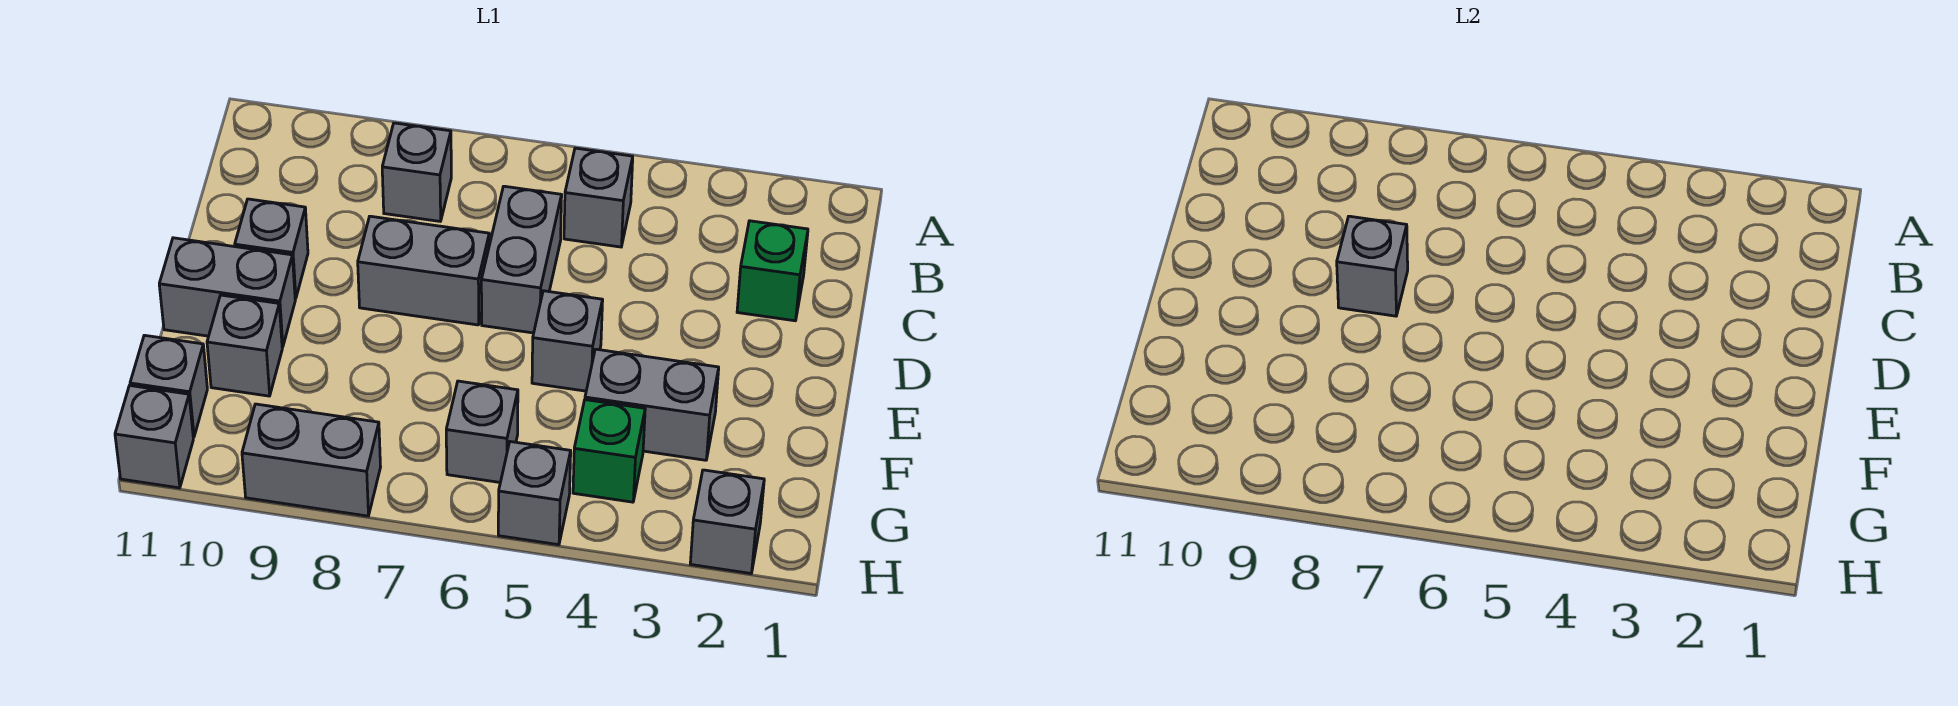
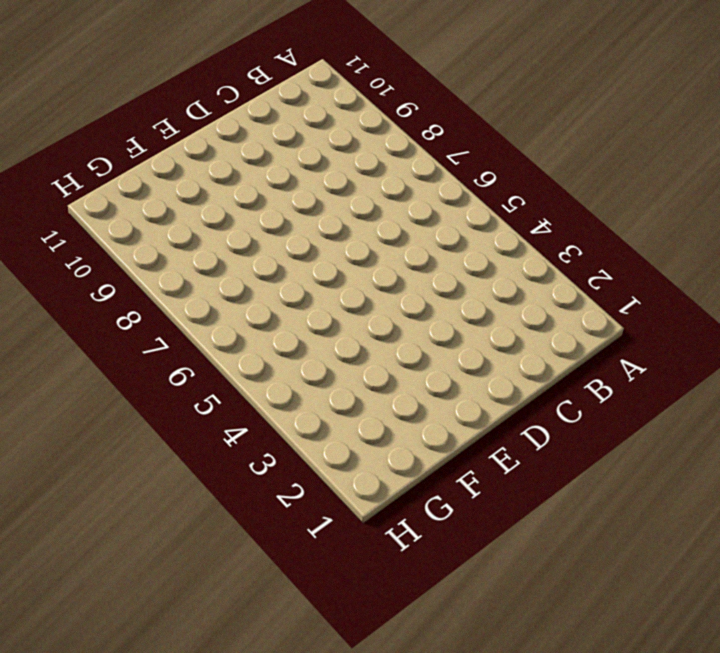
none -> grey brick B5 level 1
none -> grey brick B8 level 1
none -> green brick C2 level 1

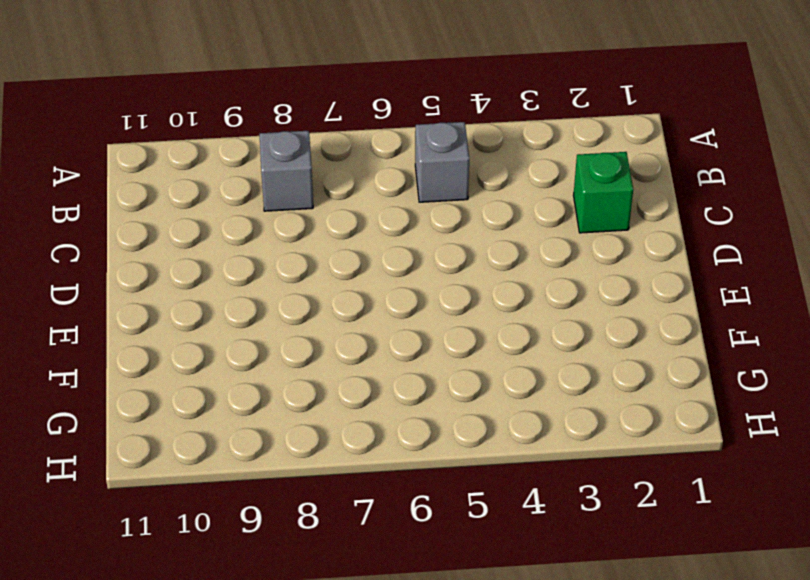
none -> grey brick C6:D6 level 1
none -> grey brick D7:D8 level 1
none -> grey brick D10 level 1

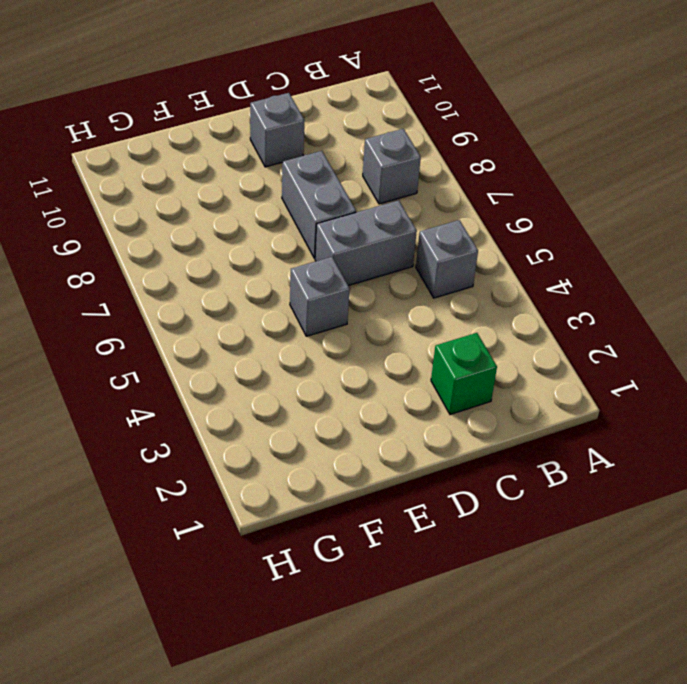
none -> grey brick E10:E11 level 1
none -> grey brick F3:F4 level 1
none -> grey brick F10 level 1

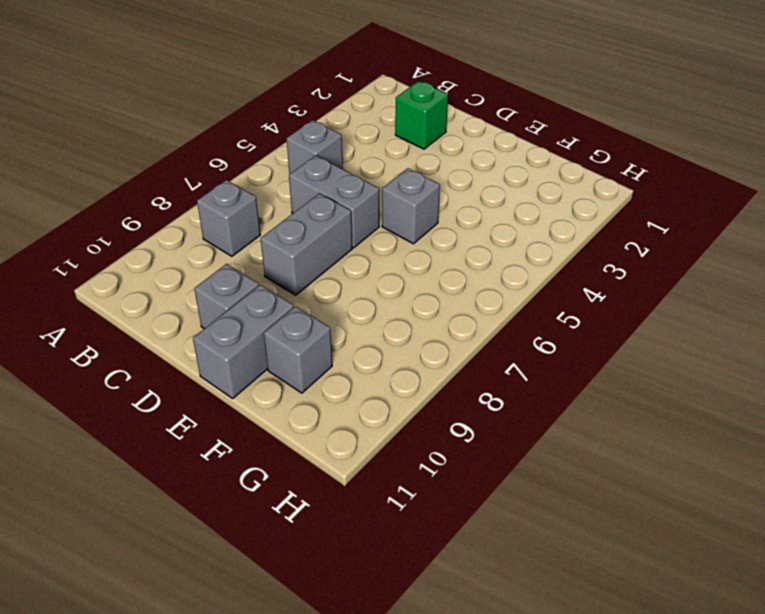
none -> grey brick F3:F4 level 1
none -> green brick G4 level 1
none -> grey brick G6 level 1

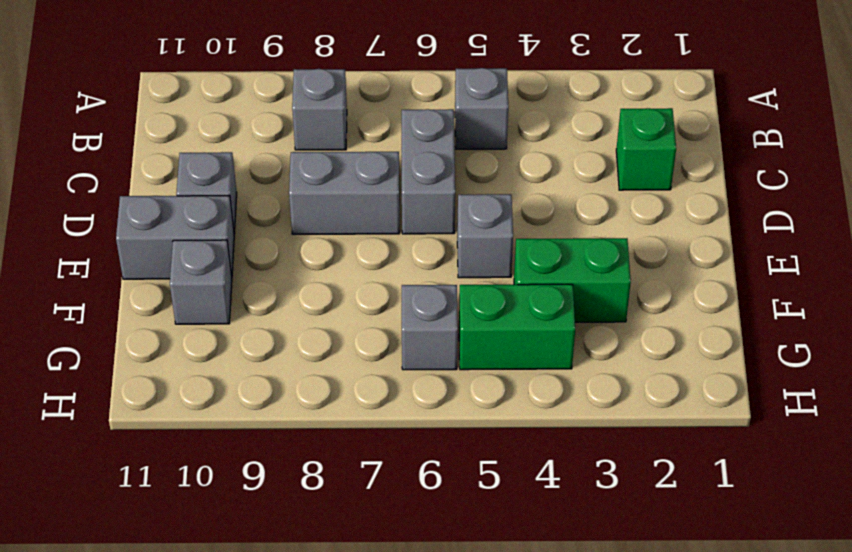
green brick F3:F4 level 1 -> grey brick F3:F4 level 1
green brick G4:G5 level 1 -> green brick G4 level 1
none -> grey brick G11 level 1
none -> grey brick H2 level 1
none -> grey brick H5 level 1

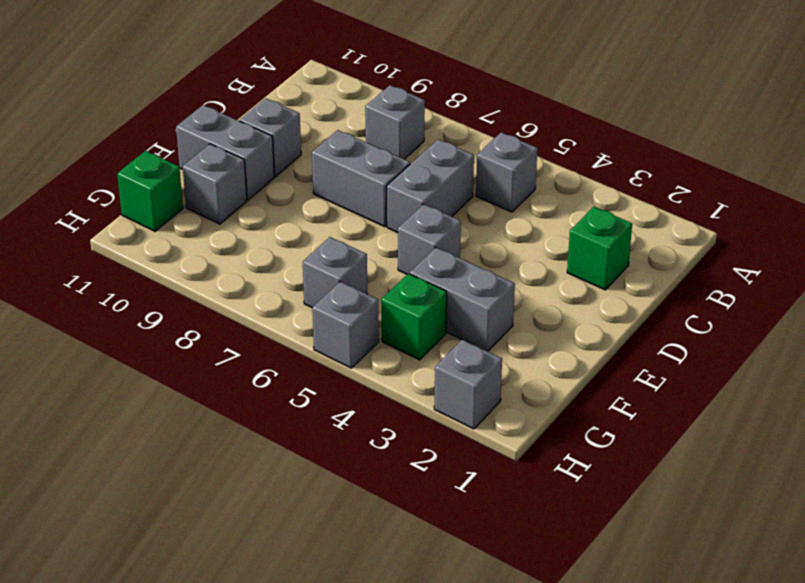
green brick G11 level 1 -> grey brick G11 level 1
none -> grey brick H8:H9 level 1
none -> grey brick H11 level 1
none -> grey brick D8 level 2

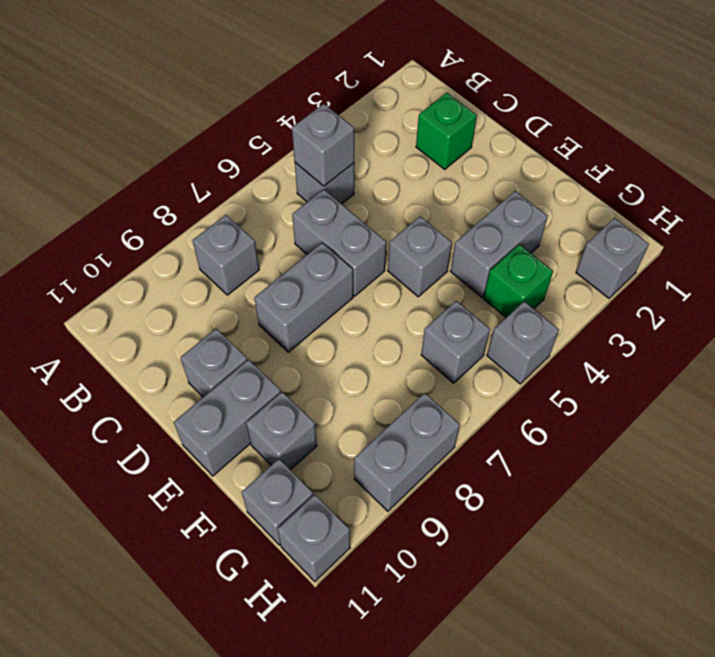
grey brick B5 level 2 -> grey brick D8 level 2

